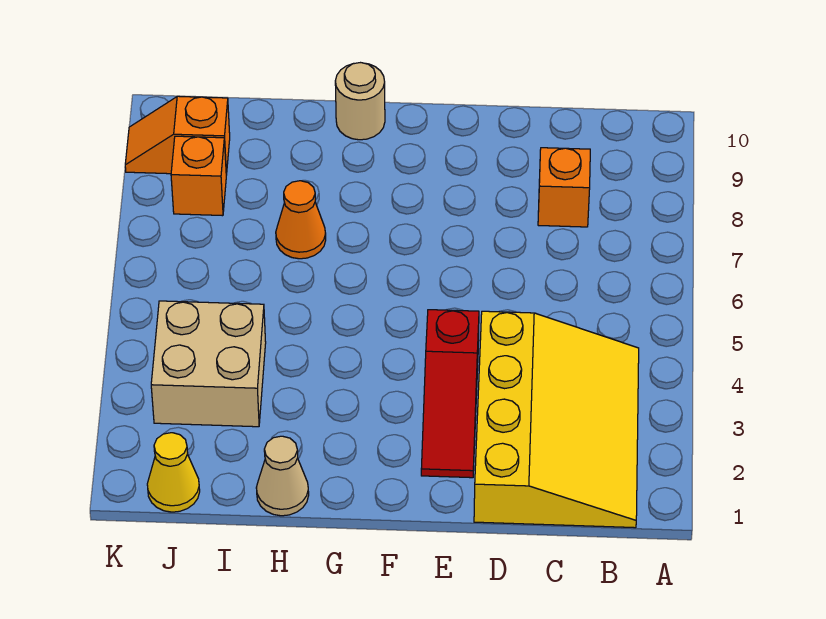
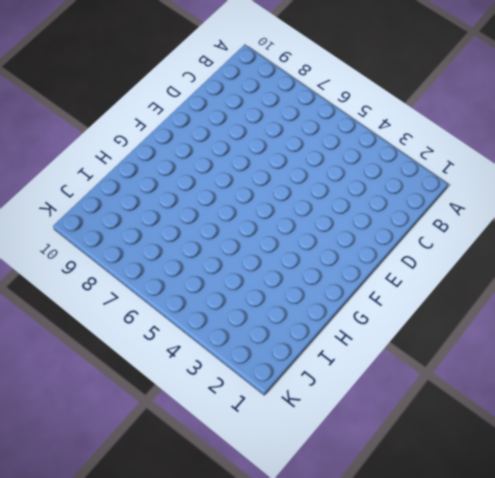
none -> yellow slope B1:D4 level 1 top D
none -> orange brick C8 level 1

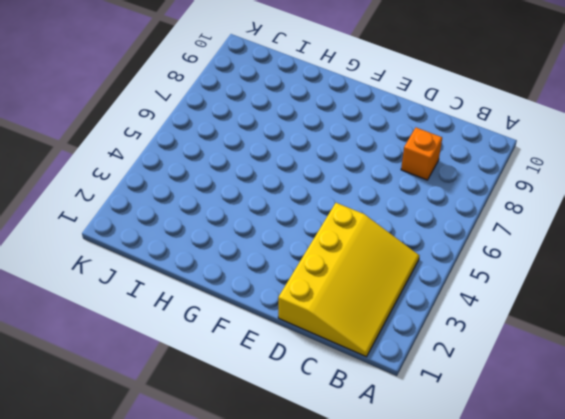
none -> red slope E2:E4 level 1 top 4
none -> tan round brick G10 level 1

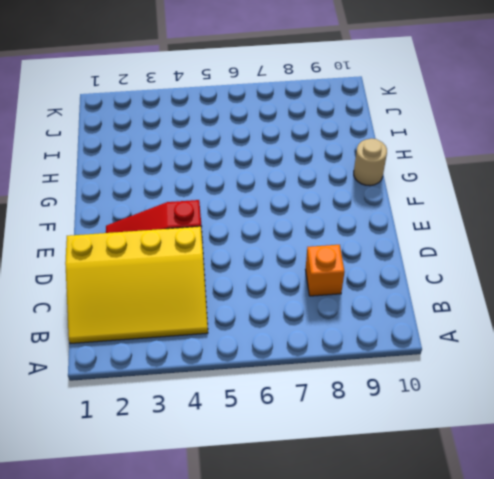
none -> tan cone H1 level 1
none -> orange cone H7 level 1

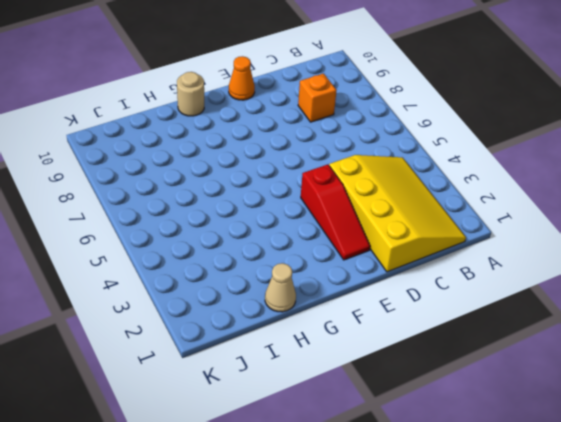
orange cone E10 level 1 -> orange cone H7 level 1
none -> tan brick I3:J4 level 1
none -> yellow cone J1 level 1

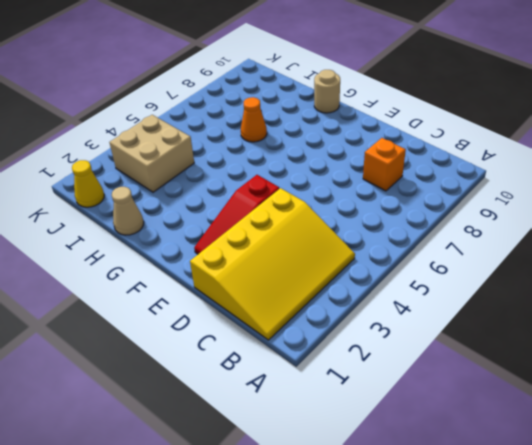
none -> orange brick J8 level 1
none -> orange slope J9:K9 level 1 top J

